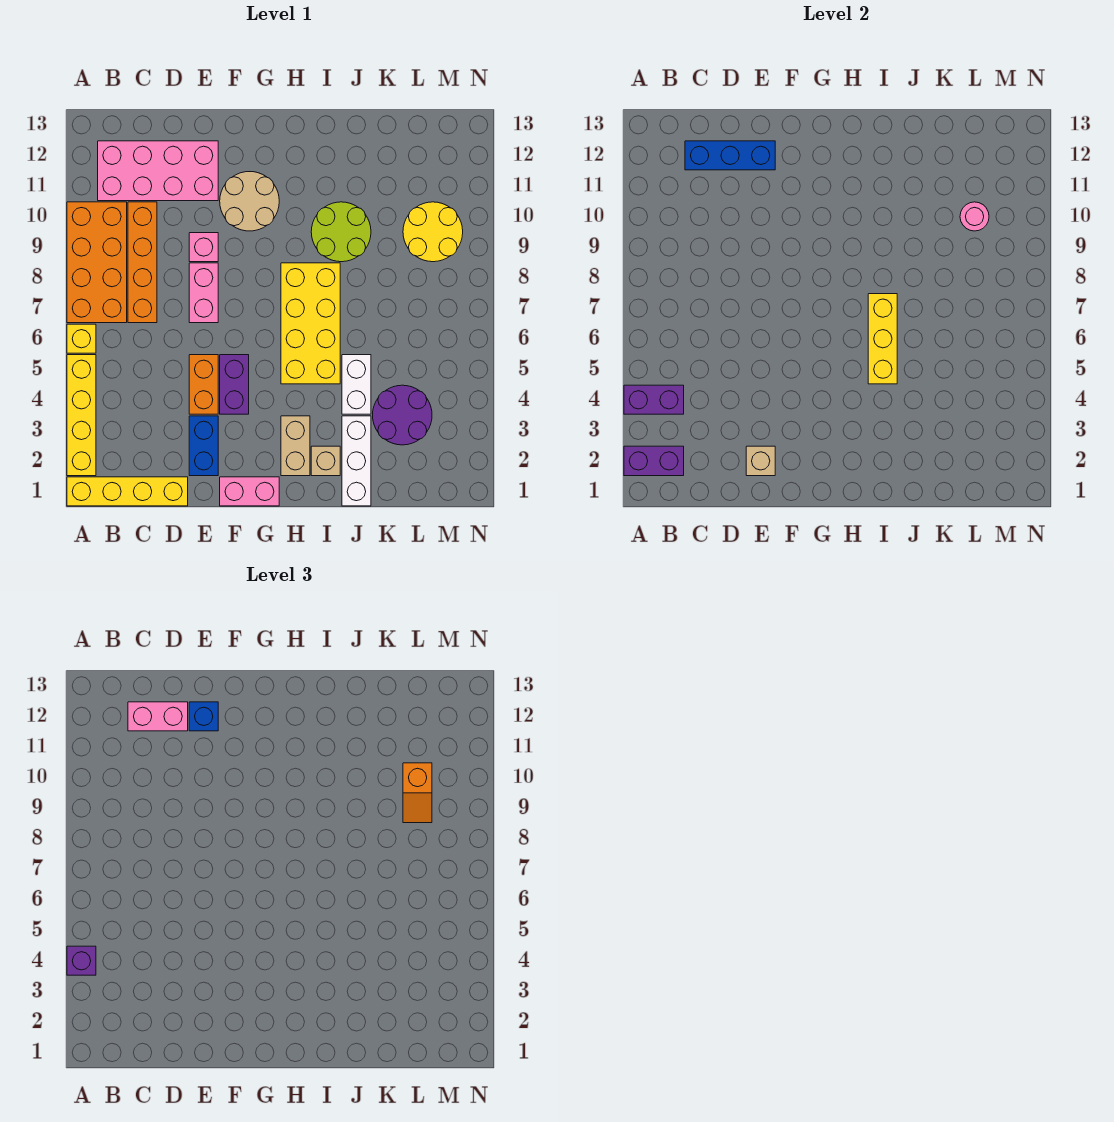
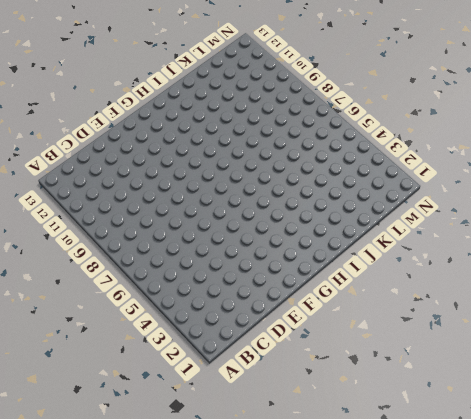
none -> yellow brick A1:D1 level 1
none -> yellow brick A2:A5 level 1
none -> yellow brick A6 level 1
none -> orange brick A7:B10 level 1

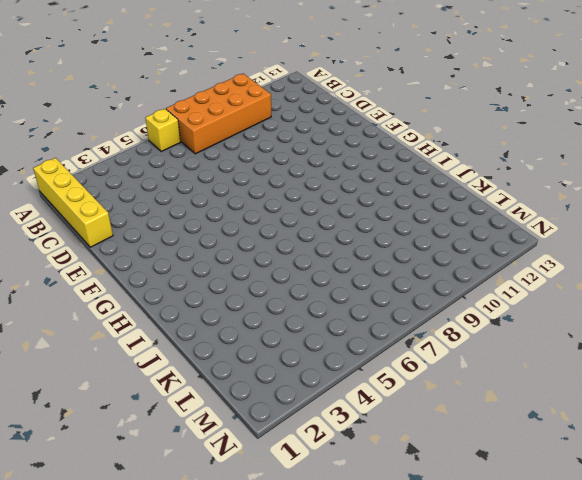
none -> yellow brick A2:A5 level 1
none -> pink brick B11:E12 level 1
none -> orange brick C7:C10 level 1
none -> blue brick E2:E3 level 1

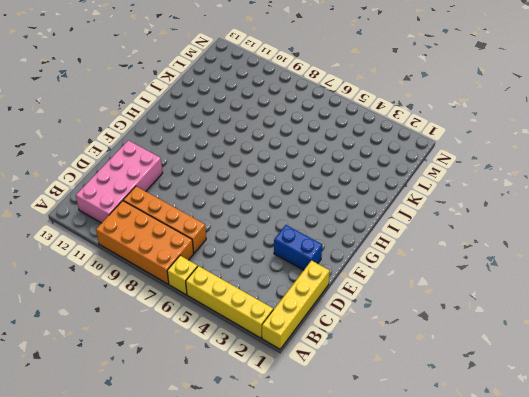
none -> orange brick E4:E5 level 1
none -> pink brick E7:E8 level 1
none -> pink brick E9 level 1
none -> pink brick F1:G1 level 1

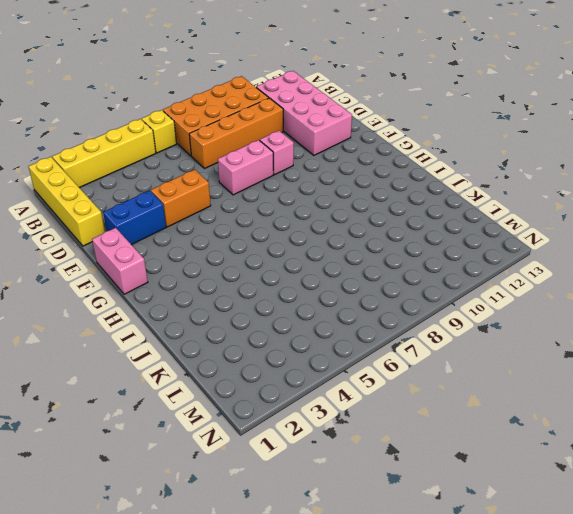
none -> purple brick F4:F5 level 1
none -> tan round brick F10:G11 level 1
none -> tan brick H2:H3 level 1
none -> yellow brick H5:I8 level 1

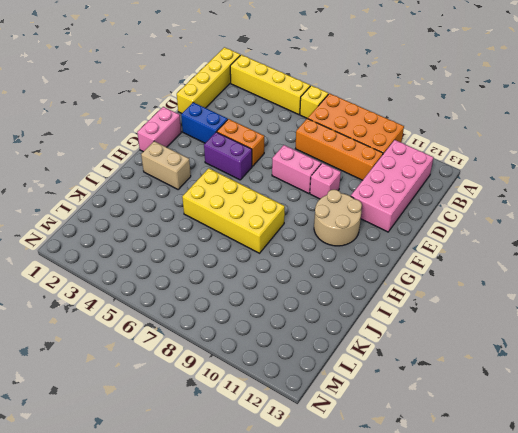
none -> tan brick I2 level 1
none -> lime round brick I9:J10 level 1
none -> white brick J1:J3 level 1
none -> white brick J4:J5 level 1

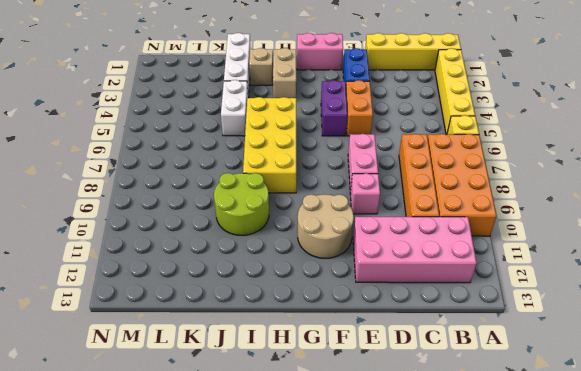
none -> purple round brick K3:L4 level 1
none -> yellow round brick L9:M10 level 1
none -> purple brick A2:B2 level 2
none -> purple brick A4:B4 level 2

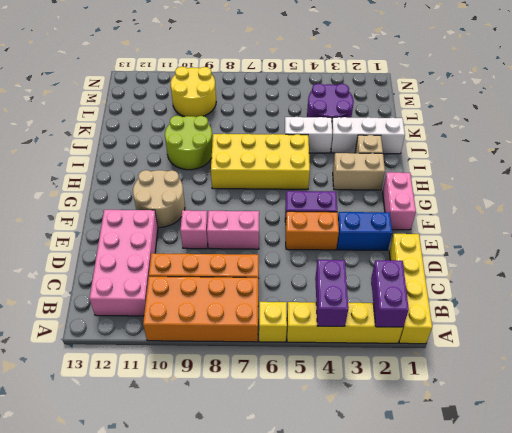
none -> blue brick C12:E12 level 2
none -> tan brick E2 level 2
none -> yellow brick I5:I7 level 2
none -> pink round brick L10 level 2

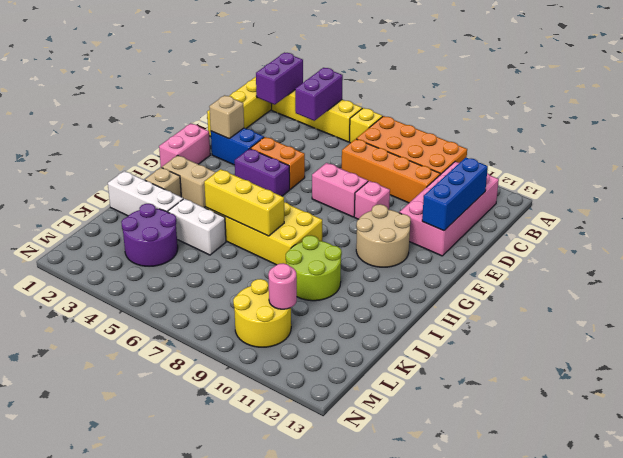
none -> purple brick A4 level 3
none -> pink brick C12:D12 level 3
none -> blue brick E12 level 3
none -> orange slope L9:L10 level 3 top 10

